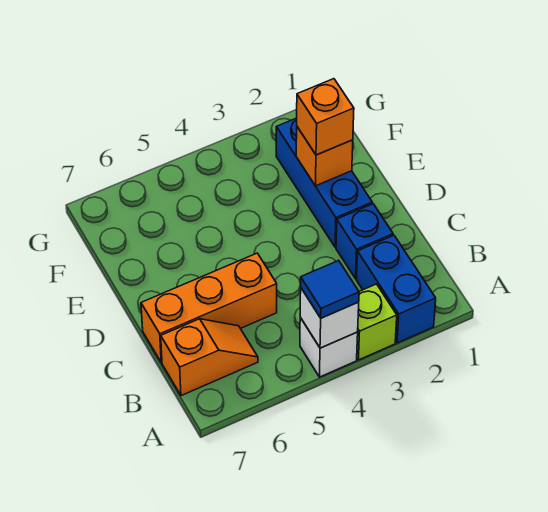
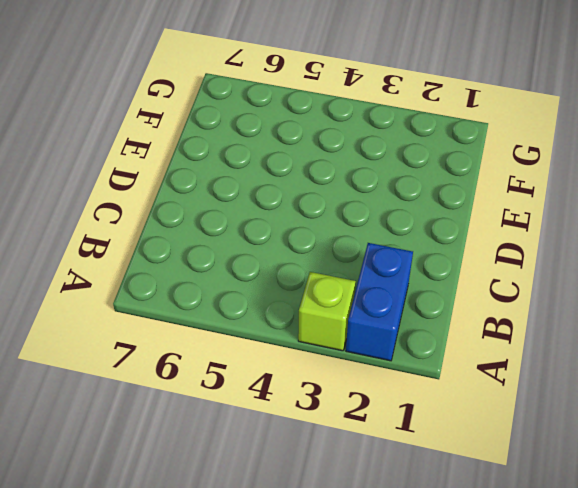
none -> white brick A4 level 1
none -> orange slope B6:B7 level 1 top 7

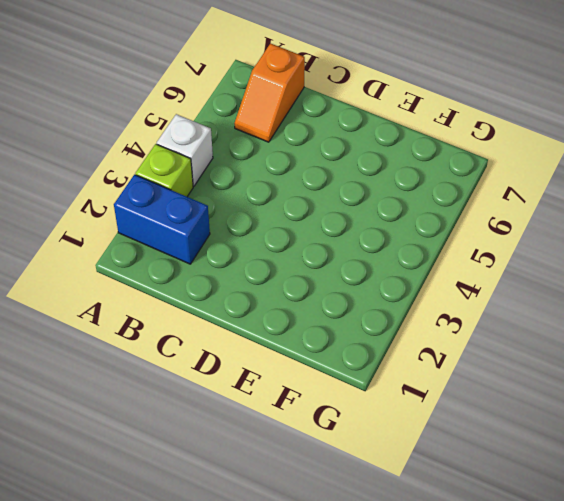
none -> blue brick C2 level 1
none -> orange brick C5:C7 level 1

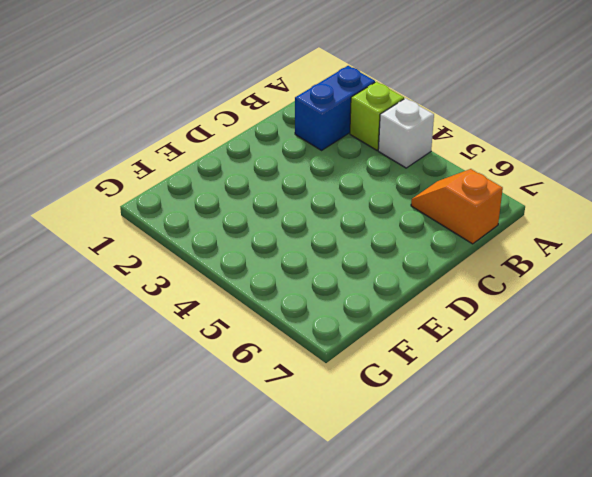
none -> blue brick C2 level 1
none -> orange brick C5:C7 level 1

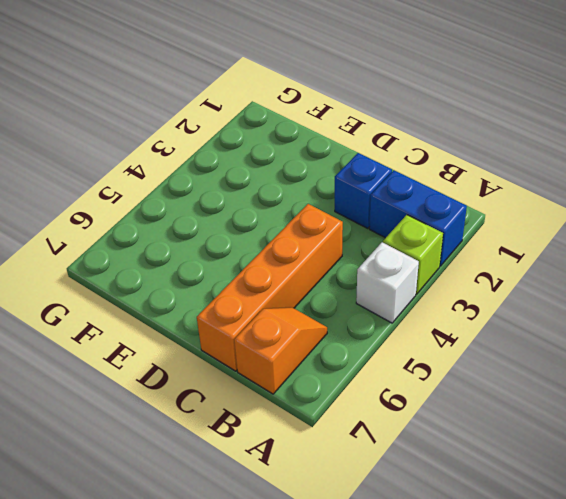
orange brick C4:C7 level 1 -> orange brick C5:C7 level 1
none -> blue brick D2:F2 level 1
none -> white brick A4 level 2

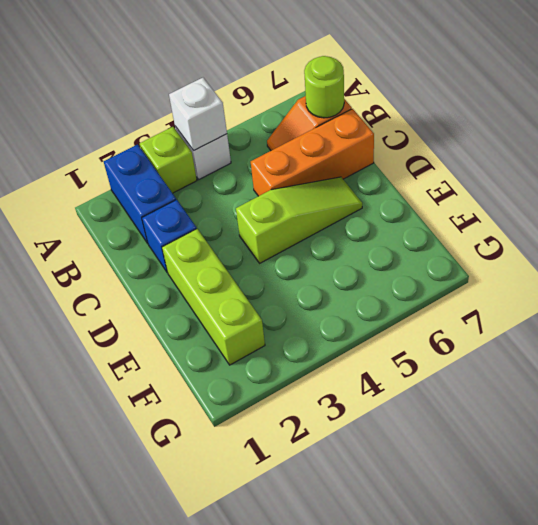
lime round brick B7 level 2 -> none
lime brick D2:F2 level 1 -> blue brick D2:F2 level 1
lime slope D4:D6 level 1 top 4 -> none
none -> orange brick E2 level 2
none -> blue tile A4 level 3

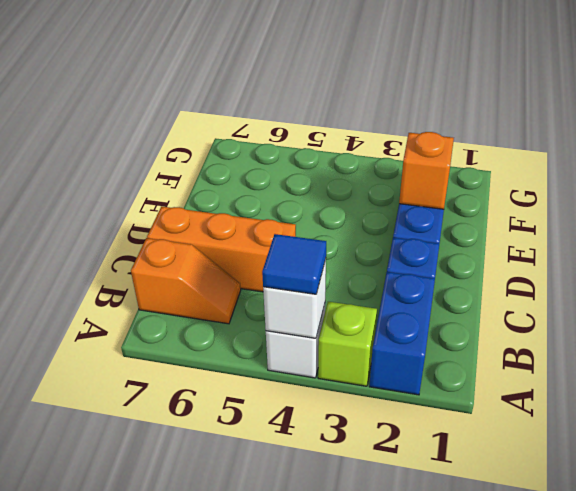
none -> orange brick E2 level 3

